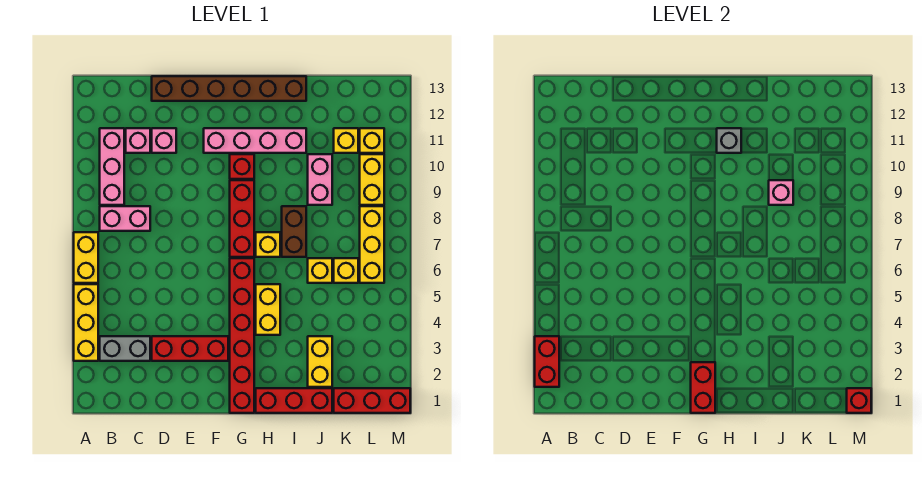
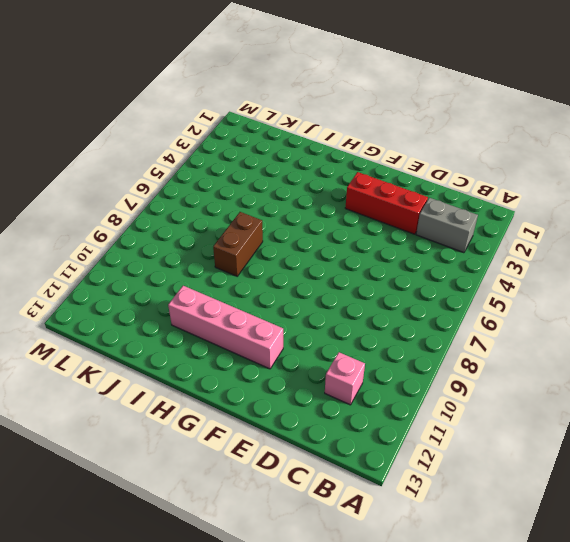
none -> yellow brick A3:A5 level 1
none -> yellow brick A6:A7 level 1
none -> pink brick B8:C8 level 1
none -> pink brick B9:B11 level 1

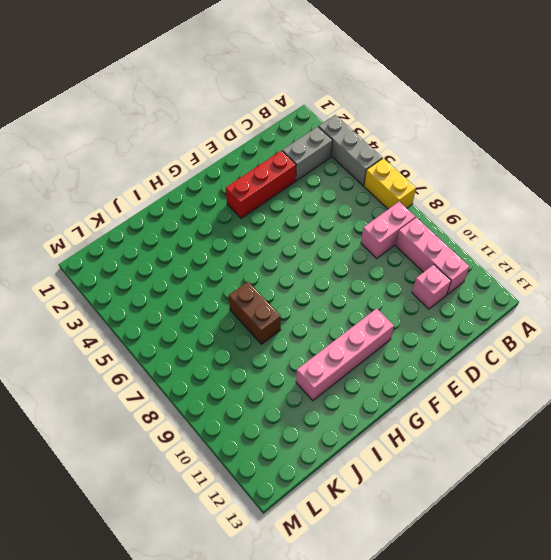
grey brick A3:A5 level 1 -> yellow brick A3:A5 level 1
none -> pink brick D11 level 1
none -> brown brick D13:I13 level 1
none -> red brick G1:G6 level 1
none -> red brick G7:G9 level 1

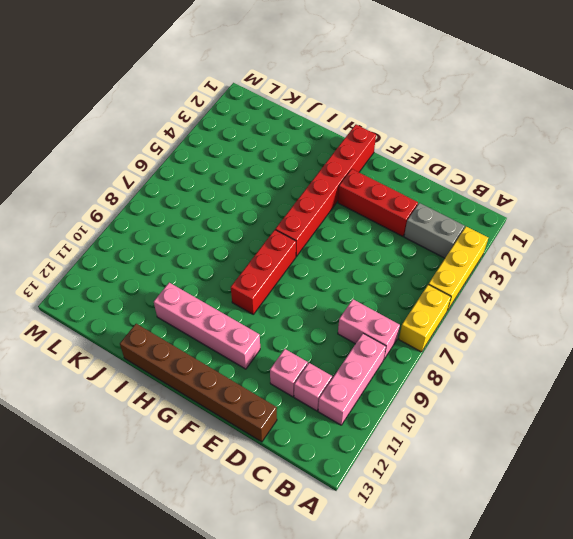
none -> red brick G10 level 1
none -> red brick H1:J1 level 1
none -> yellow brick H4:H5 level 1
none -> yellow brick H7 level 1

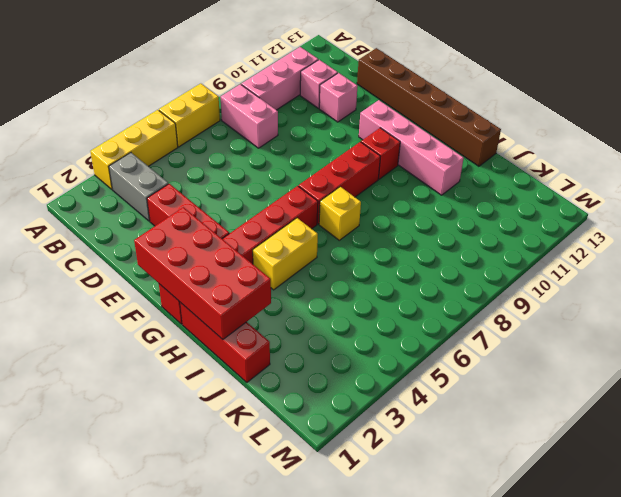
red brick F1:I2 level 2 -> red brick G1:G2 level 2
none -> brown brick I7:I8 level 1
none -> yellow brick J2:J3 level 1
none -> yellow brick J6 level 1
none -> pink brick J9:J10 level 1

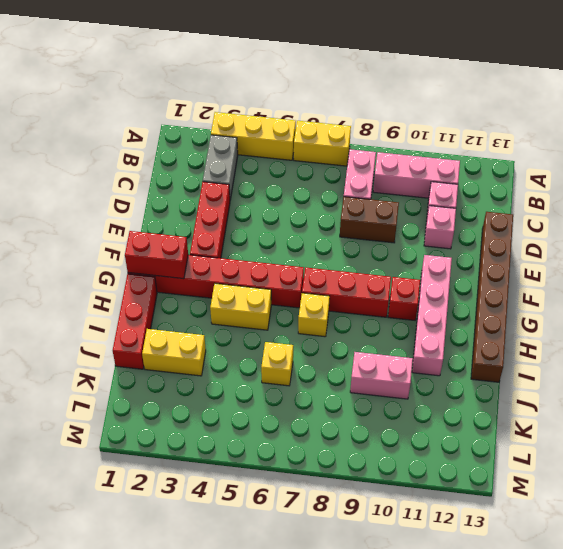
brown brick D8:D9 level 1 -> brown brick I7:I8 level 1
none -> red brick K1:M1 level 1
none -> yellow brick K6 level 1
none -> yellow brick K11 level 1
none -> yellow brick L6:L8 level 1

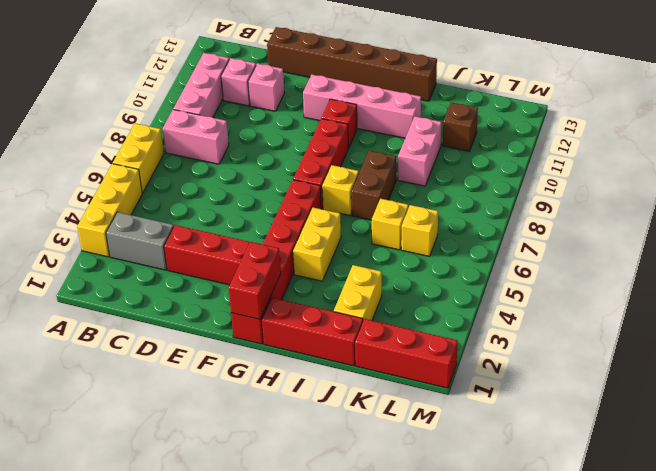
brown brick K11 level 1 -> yellow brick K11 level 1
none -> yellow brick L6:L8 level 1
none -> yellow brick L9:L10 level 1
none -> yellow brick L11 level 1
none -> red brick A2:A3 level 2

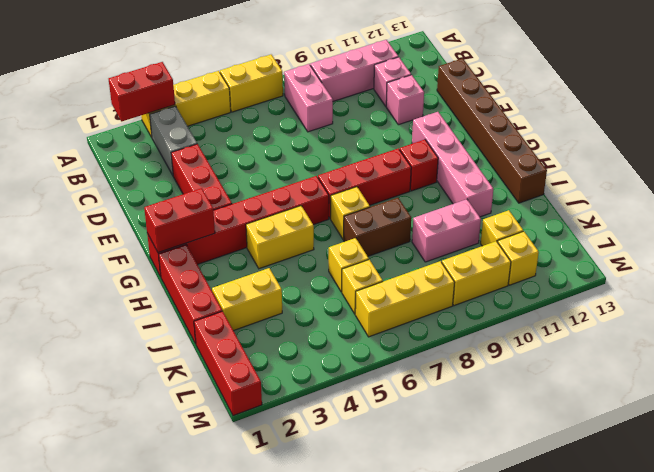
none -> grey brick H11 level 2
none -> pink brick J9 level 2
none -> red brick M1 level 2

